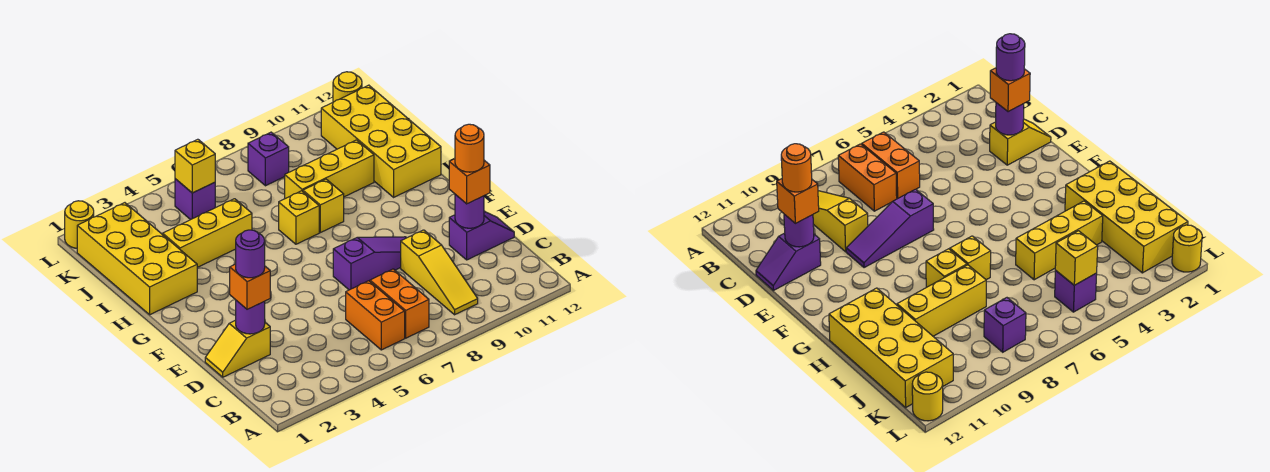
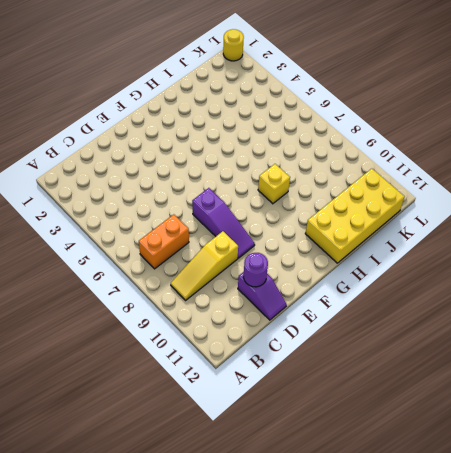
none -> orange brick B6:C6 level 1
none -> yellow slope D1:D2 level 1 top 2
none -> yellow brick H1:K2 level 1

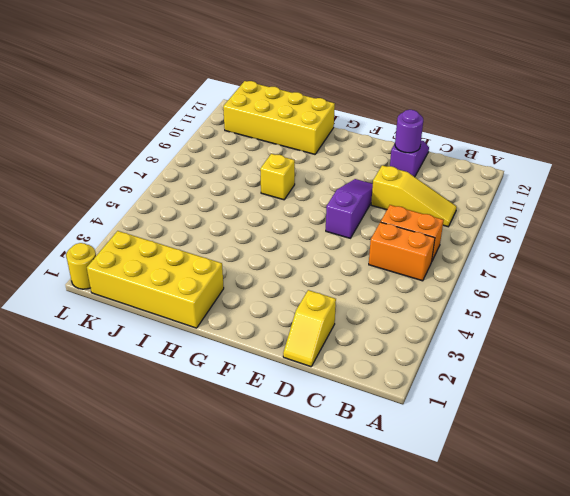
none -> yellow brick H7 level 1
none -> yellow brick I3:I5 level 1
none -> yellow brick I8:I10 level 1

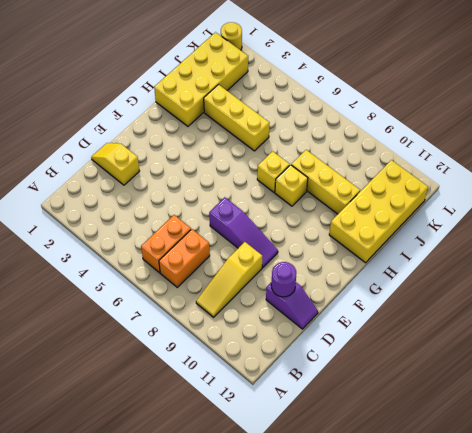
none -> purple brick K5 level 1
none -> purple brick K8 level 1
none -> yellow round brick L12 level 1

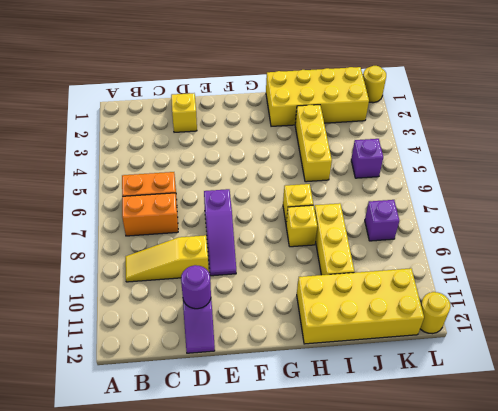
none -> purple round brick D2 level 2
none -> yellow brick K5 level 2
none -> orange brick D2 level 3

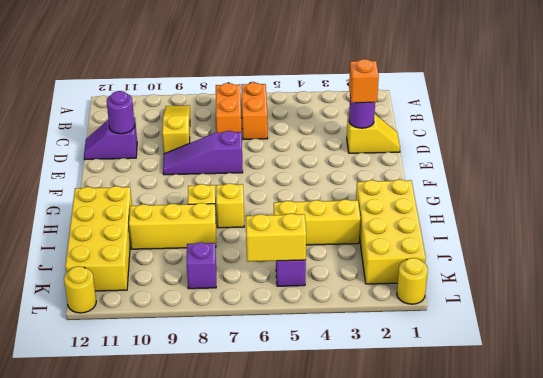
yellow brick K5:K6 level 2 -> yellow brick K5 level 2
none -> orange brick D11 level 3
none -> purple round brick D2 level 4
none -> orange round brick D11 level 4

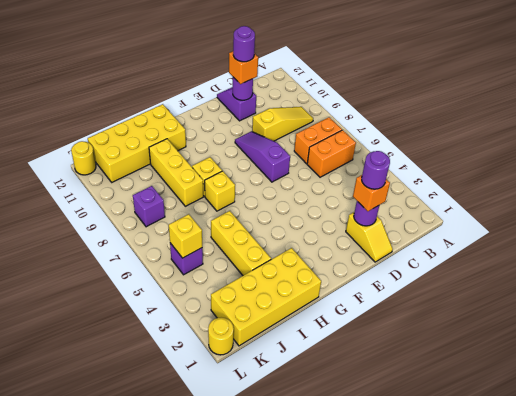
purple round brick D11 level 4 -> orange round brick D11 level 4

